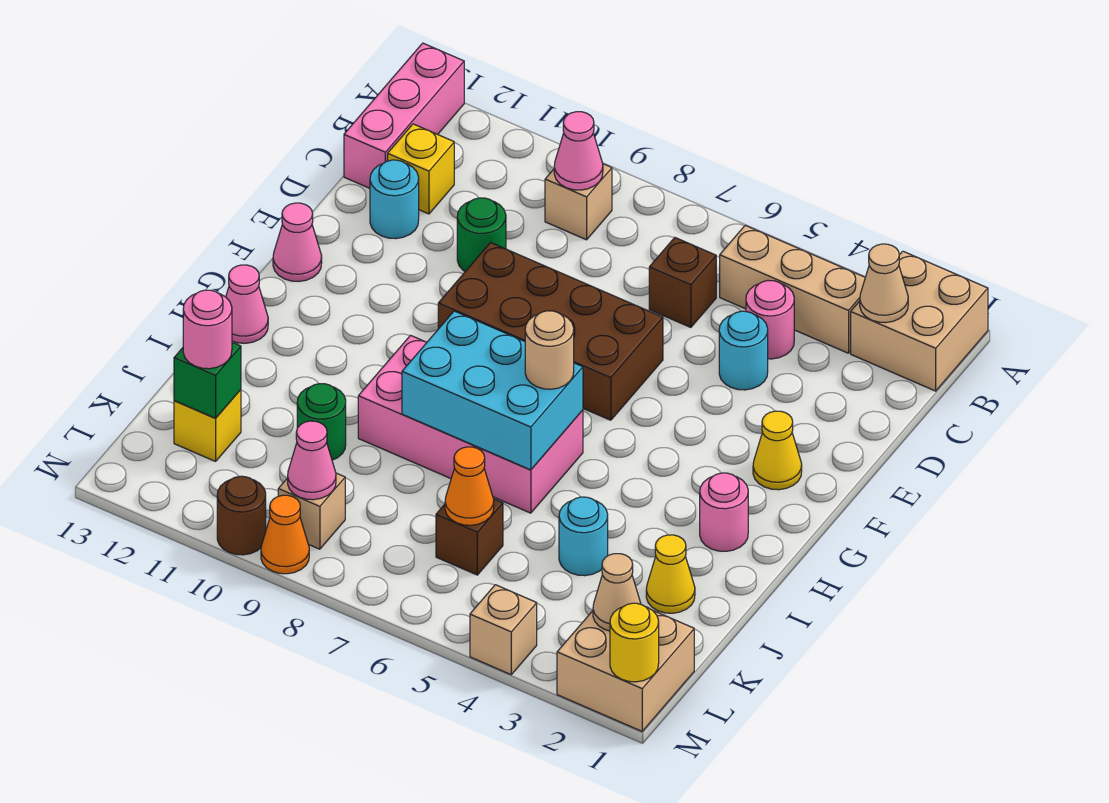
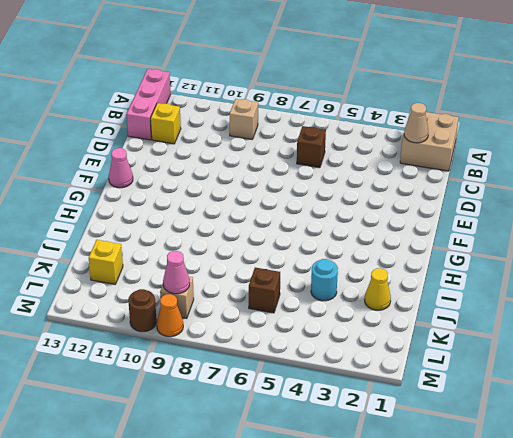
none -> tan brick B3:B5 level 1
none -> pink round brick C4 level 1
none -> cyan round brick D4 level 1
none -> green round brick D10 level 1

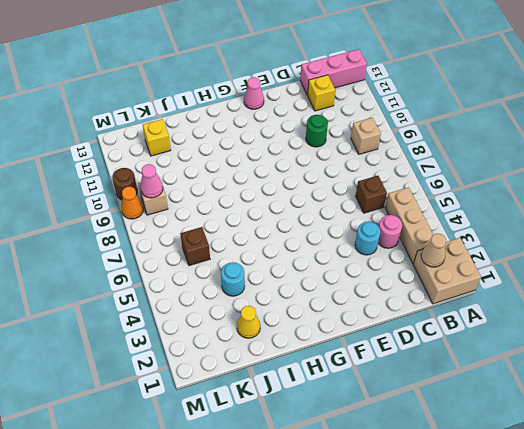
none -> cyan round brick D12 level 1
none -> brown brick E6:F9 level 1
none -> yellow cone F2 level 1
none -> pink round brick H2 level 1

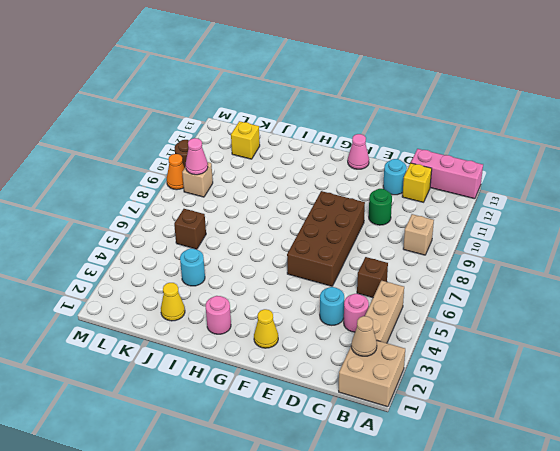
none -> pink brick H6:I9 level 1
none -> pink cone H13 level 1
none -> green round brick J10 level 1
none -> tan brick L1:M2 level 1

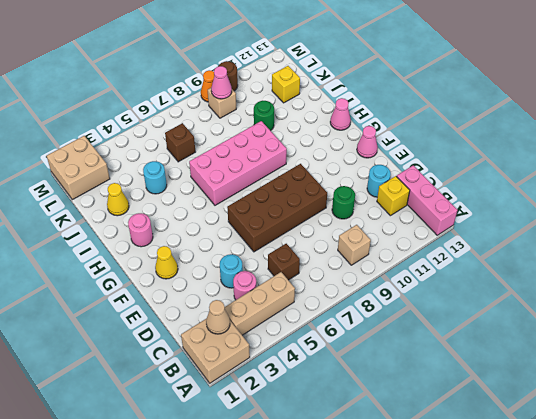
none -> tan brick M4 level 1
none -> pink cone B9 level 2
none -> cyan brick H6:I8 level 2
none -> orange cone K6 level 2

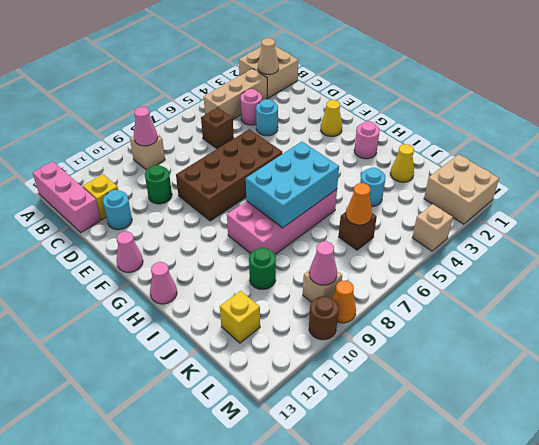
none -> green brick K12 level 2
none -> tan cone L2 level 2
none -> yellow round brick M1 level 2
none -> tan round brick H6 level 3

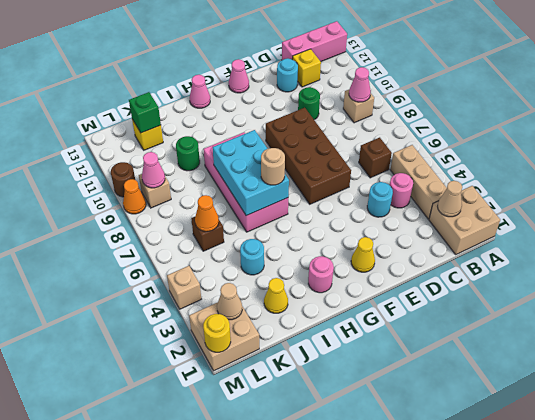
none -> pink round brick K12 level 3

